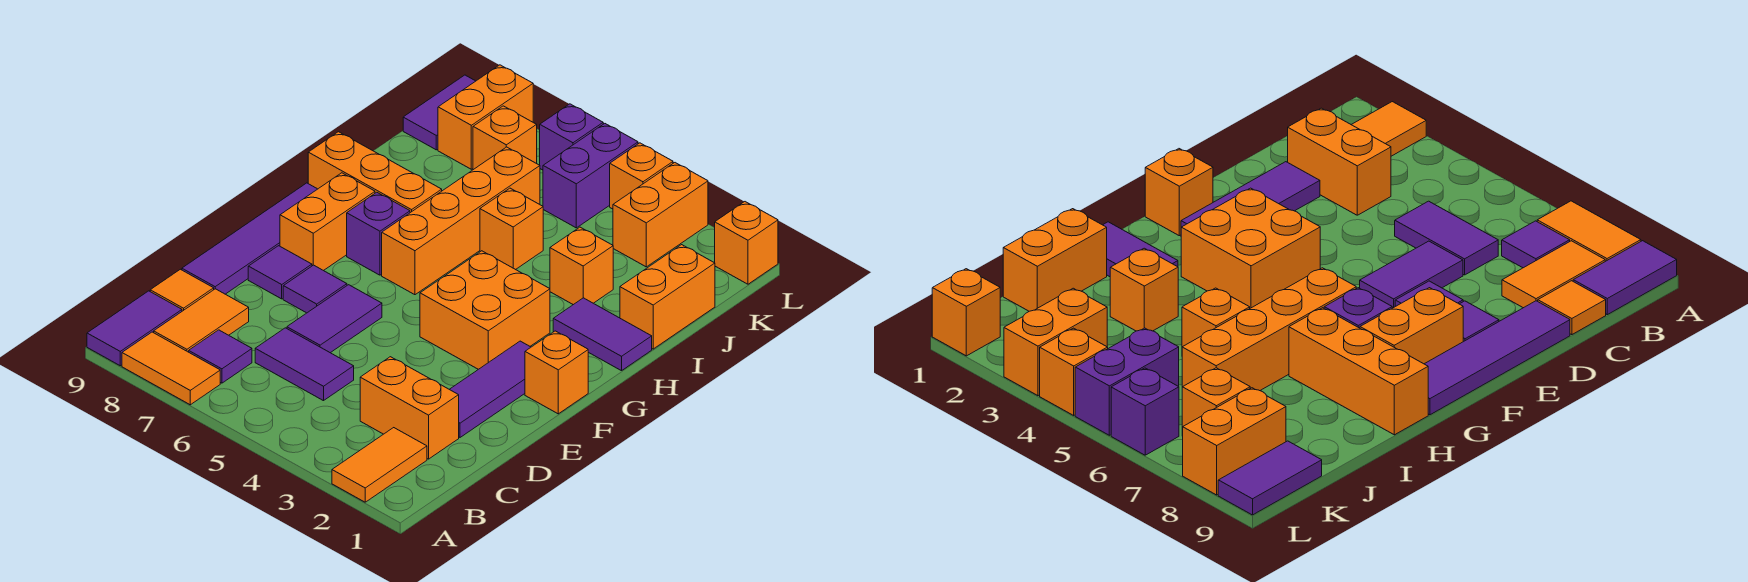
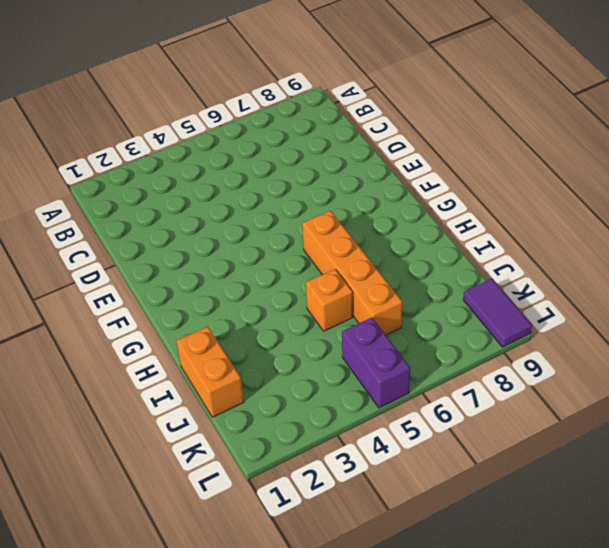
none -> orange tile A2:B2 level 1
none -> orange tile A7:A8 level 1
none -> purple tile A9:B9 level 1
none -> purple tile B7 level 1

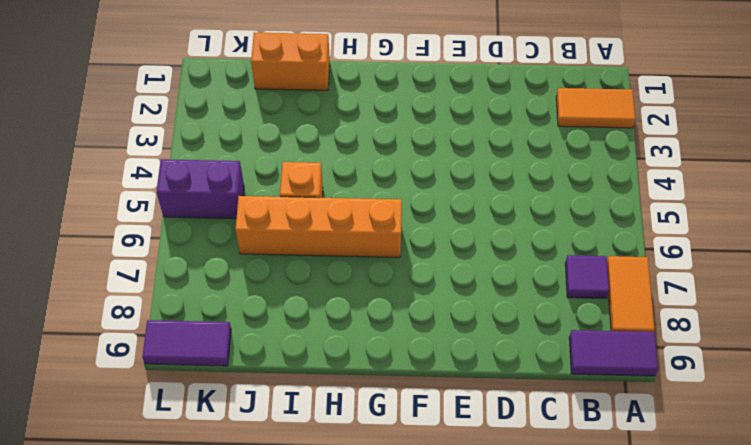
none -> orange tile B8:C8 level 1
none -> orange brick C2:C3 level 1
none -> purple tile C5:C6 level 1
none -> orange tile C9 level 1

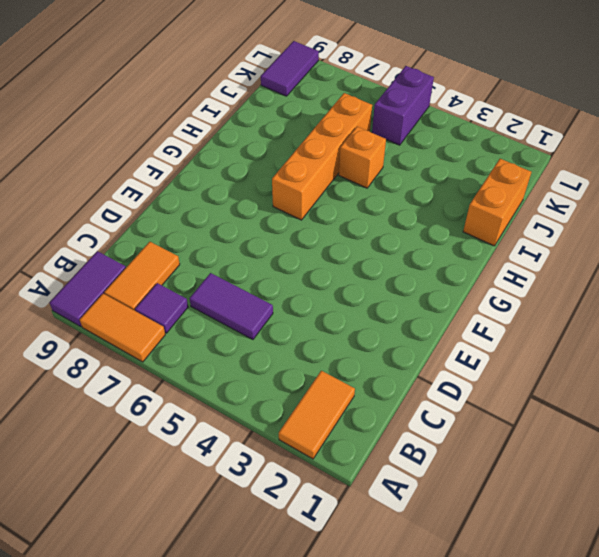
none -> orange brick C2:C3 level 1
none -> orange tile C9 level 1
none -> purple tile D2:F2 level 1
none -> purple tile D6:E6 level 1

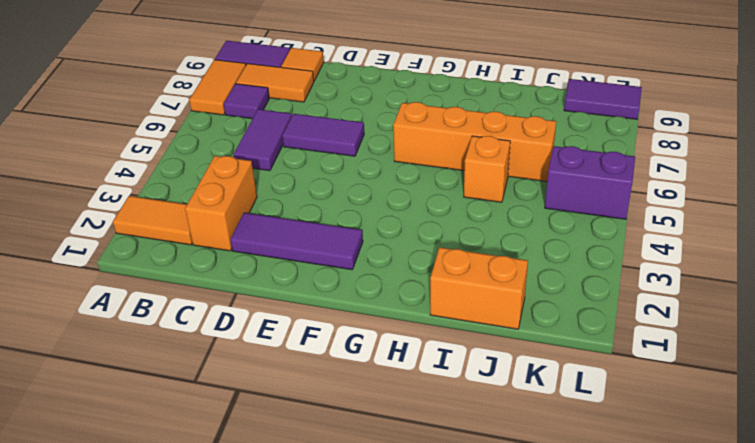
none -> purple tile D9:G9 level 1
none -> purple tile E7 level 1
none -> purple tile E8 level 1
none -> orange brick F1 level 1

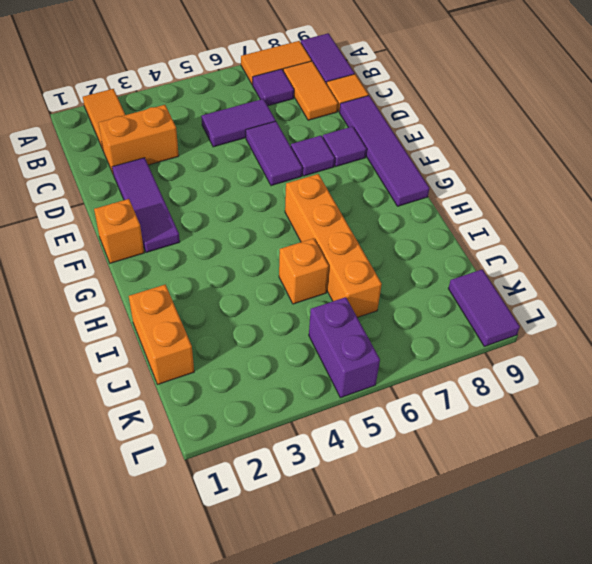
none -> orange brick F3:G4 level 1
none -> orange brick F8:G8 level 1
none -> purple brick G7 level 1
none -> purple tile H1:H2 level 1

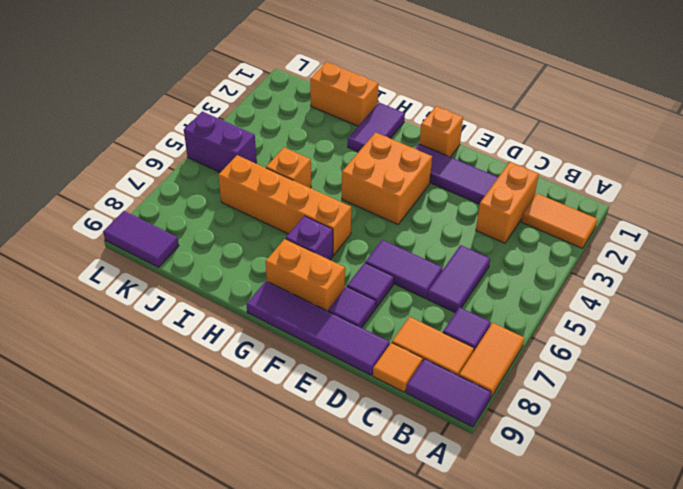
none -> orange brick H7:H9 level 1
none -> orange brick I3 level 1
none -> orange brick K3:L3 level 1
none -> orange brick K7 level 1

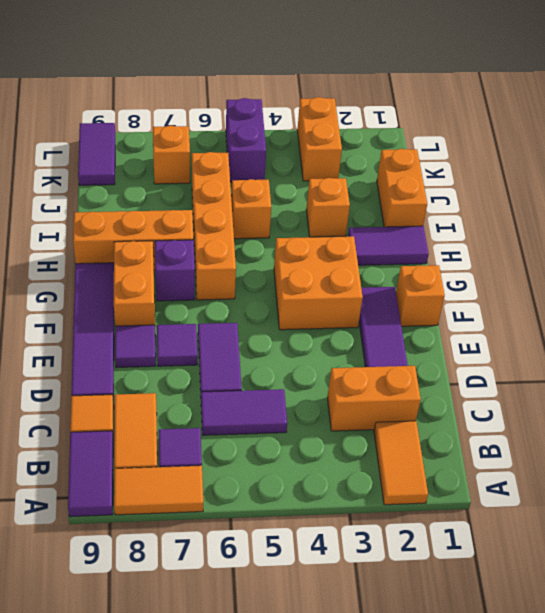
none -> orange brick K8:L8 level 1
none -> orange brick L1 level 1
none -> orange brick L4 level 1
none -> purple brick L6 level 1

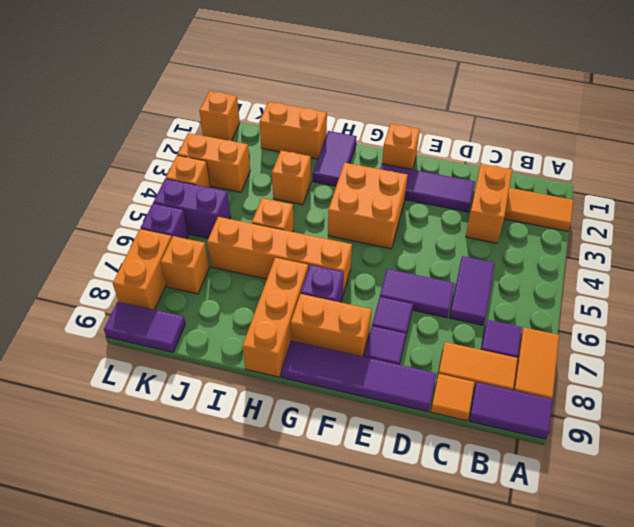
orange brick L7:L8 level 1 -> orange brick K8:L8 level 1

